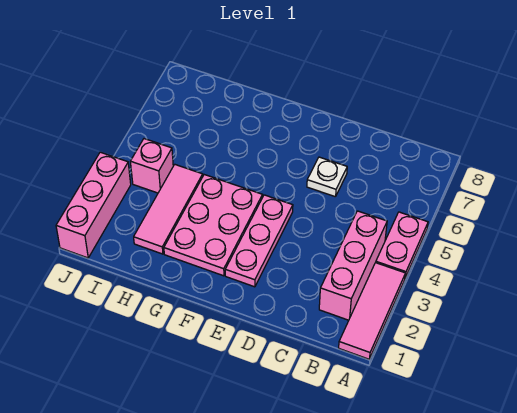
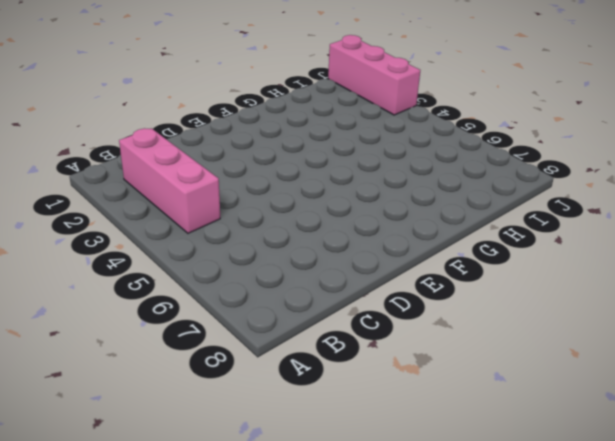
none -> pink tile A1:A3 level 1
none -> pink plate A4:A5 level 1

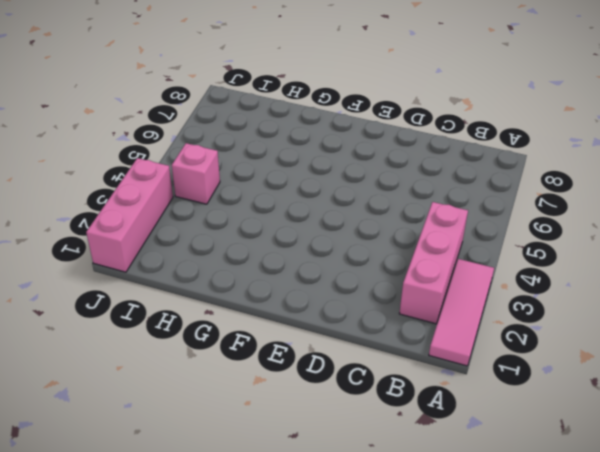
none -> pink plate A4:A5 level 1
none -> white plate D6 level 1

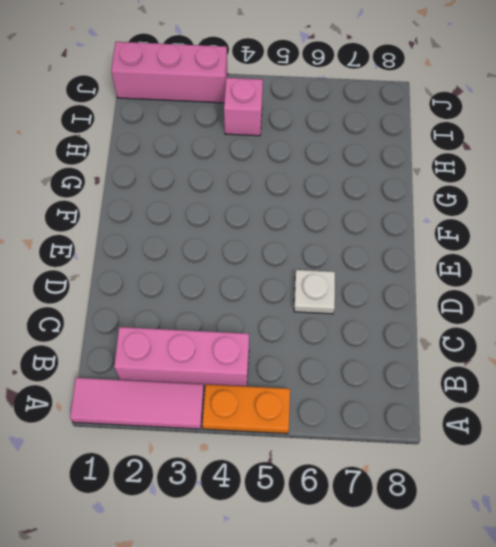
orange plate A4:A5 level 1 -> pink plate A4:A5 level 1
none -> pink plate E2:E4 level 1
none -> pink plate F2:G4 level 1

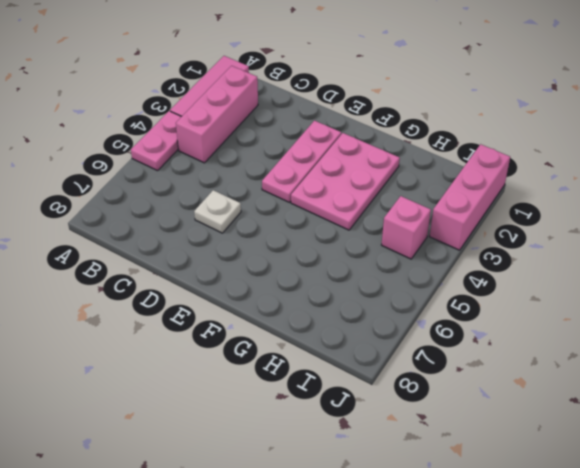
none -> pink tile H2:H4 level 1

